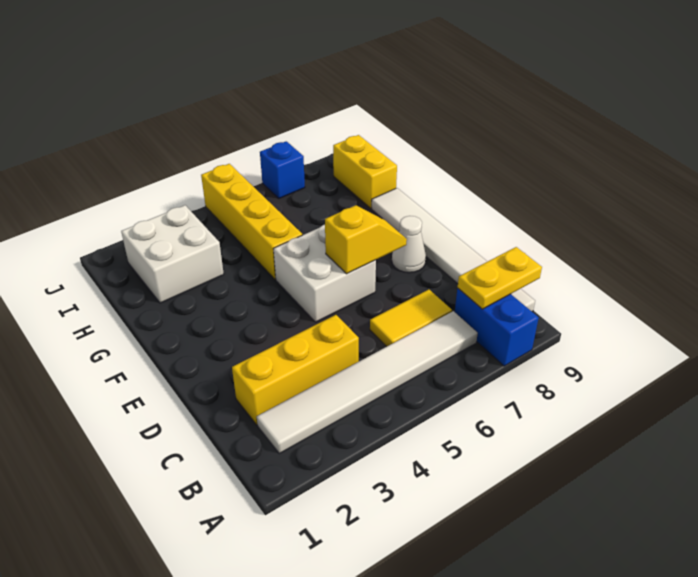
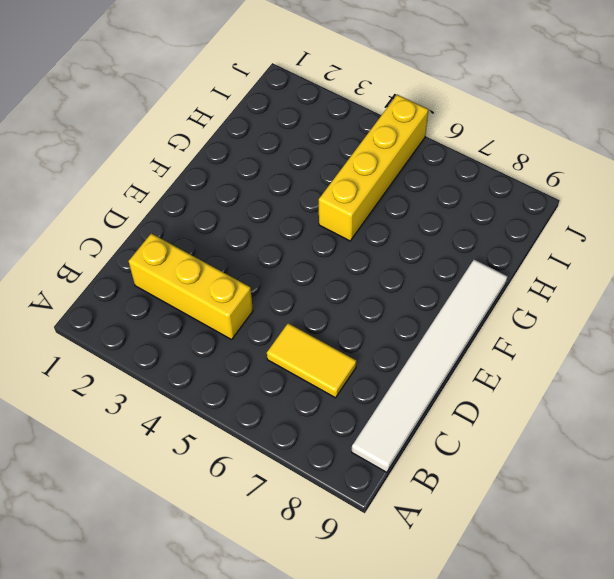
none -> blue brick A8:B8 level 1
none -> white tile B2:B7 level 1
none -> white brick E5:F6 level 1

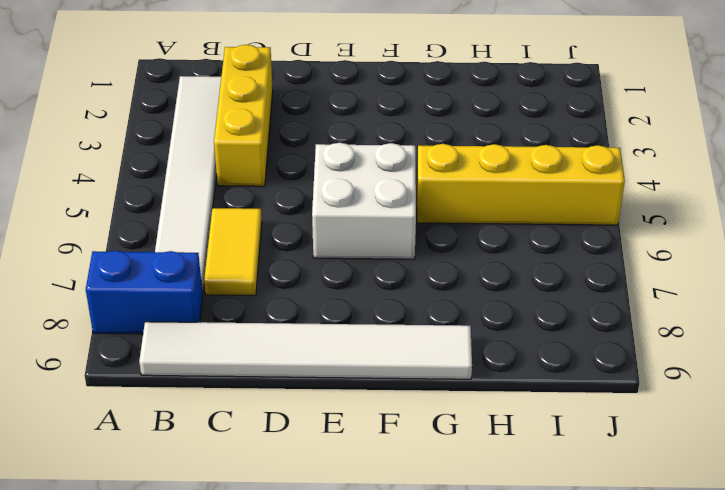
none -> white cone E8 level 1
none -> white brick H2:I3 level 1
none -> yellow brick H9:I9 level 1

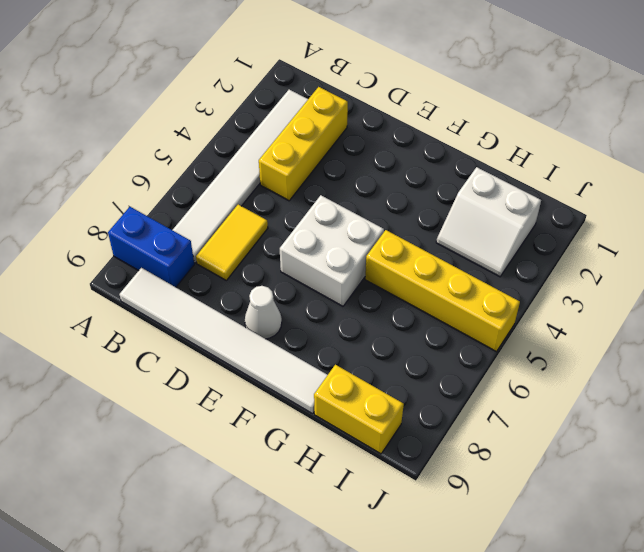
white slope H2:I3 level 1 top 2 -> white brick H2:I3 level 1
none -> blue brick J7 level 1
none -> yellow plate B8:B9 level 2
none -> yellow slope E6:E7 level 2 top 6

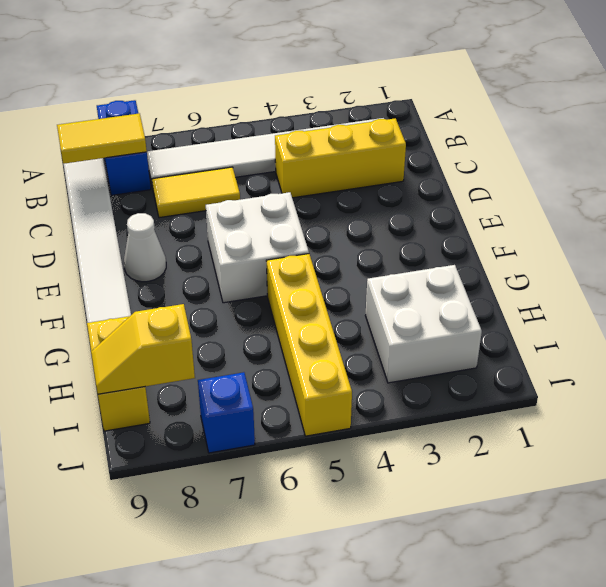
yellow tile B8:B9 level 2 -> yellow plate B8:B9 level 2
yellow slope I8:I9 level 2 top 8 -> yellow slope E6:E7 level 2 top 6

